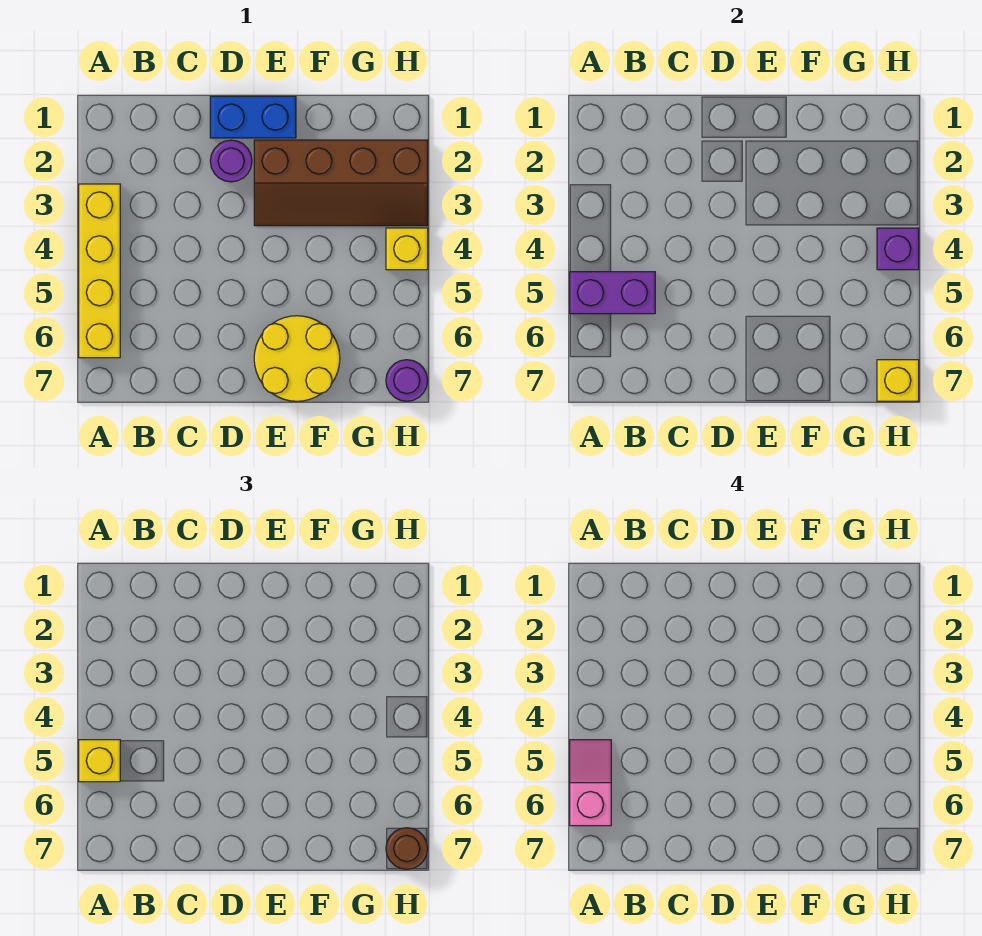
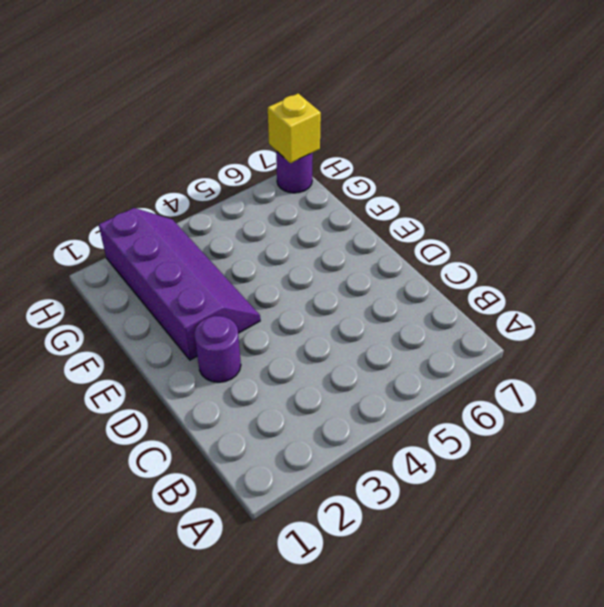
purple slope E2:H3 level 1 top 2 -> brown slope E2:H3 level 1 top 2
none -> yellow brick A3:A6 level 1
none -> blue brick D1:E1 level 1
none -> yellow round brick E6:F7 level 1

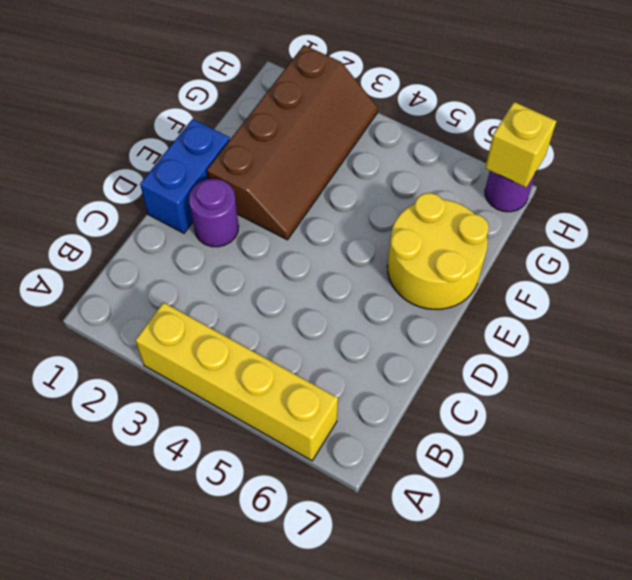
none -> yellow brick H4 level 1
none -> purple brick A5:B5 level 2
none -> purple brick H4 level 2

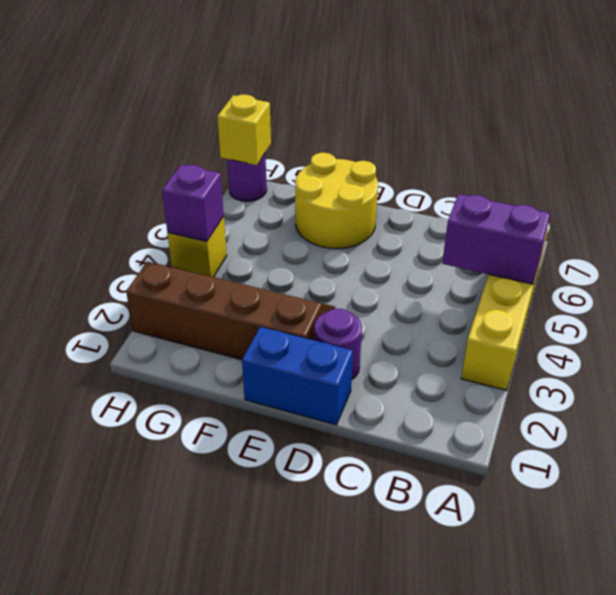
none -> yellow brick A5 level 3
none -> brown round brick H7 level 3
none -> pink slope A5:A6 level 4 top 6

